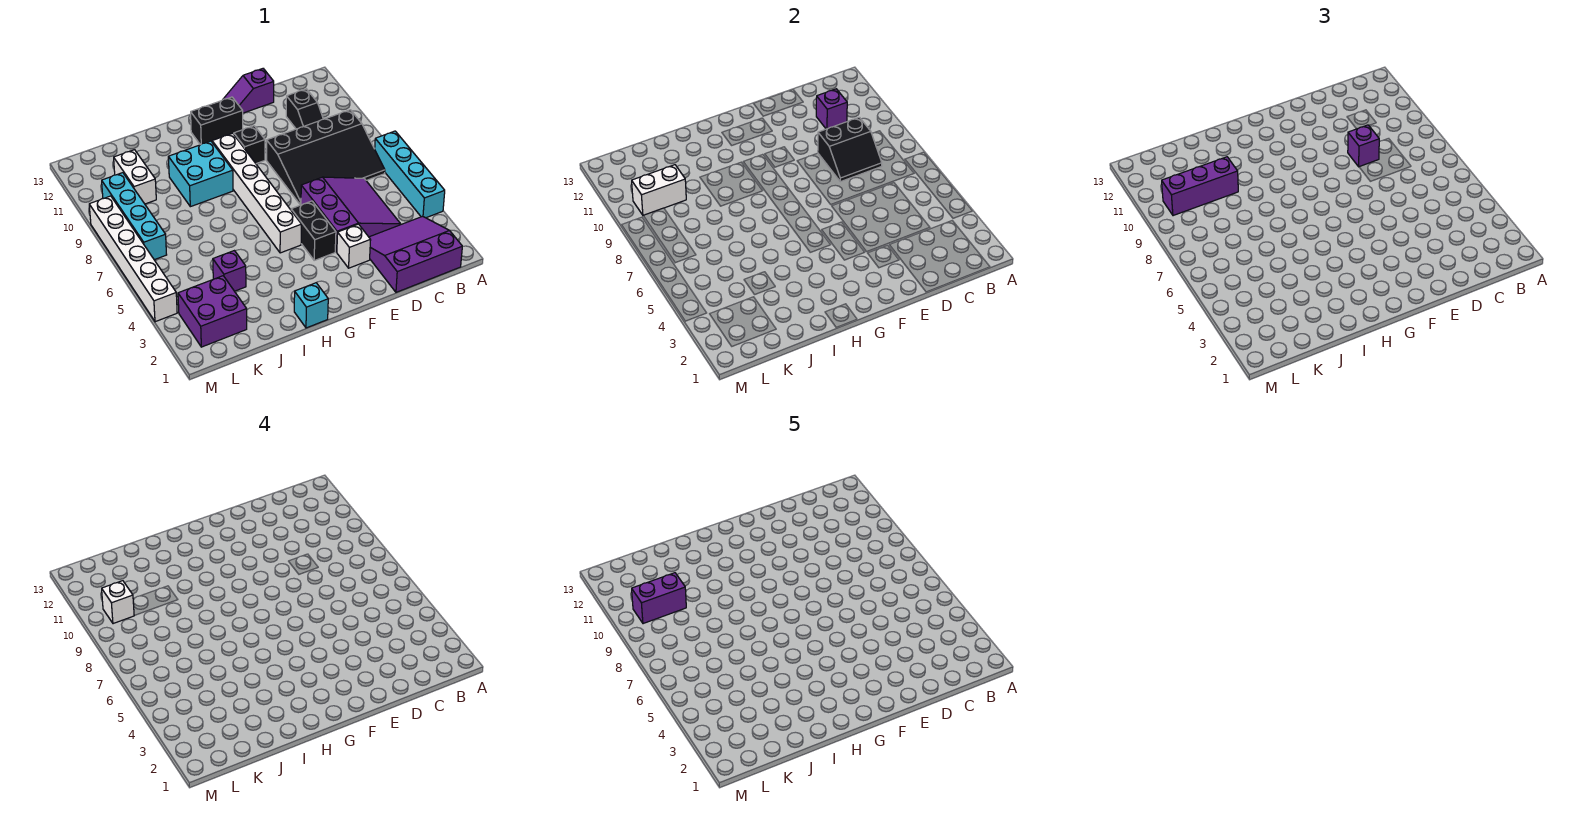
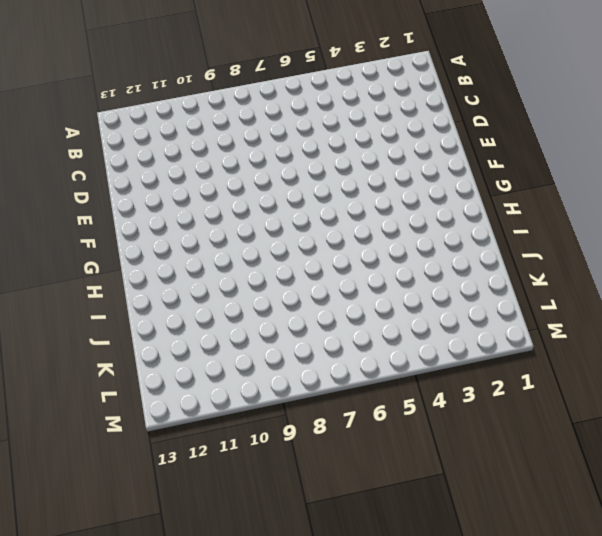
none -> cyan brick A4:A7 level 1
none -> purple slope B1:D3 level 1 top 1
none -> black slope B7:E9 level 1 top 9

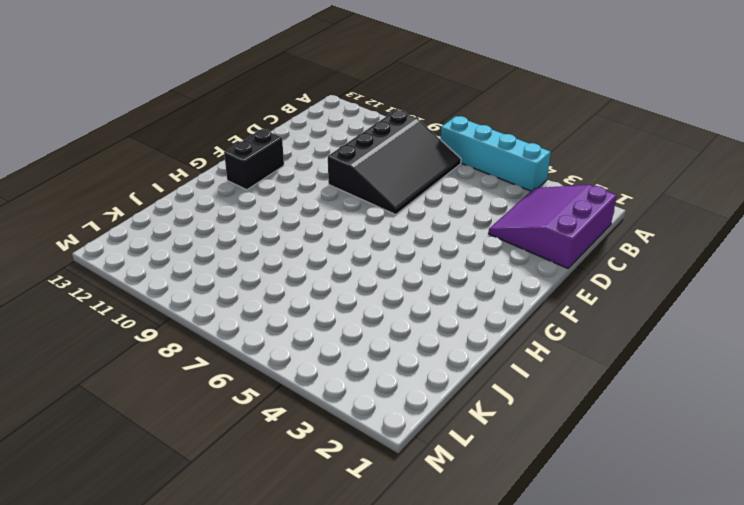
none -> purple slope C4:E6 level 1 top E
none -> black slope C10:C11 level 1 top 11
none -> purple slope D13:E13 level 1 top D

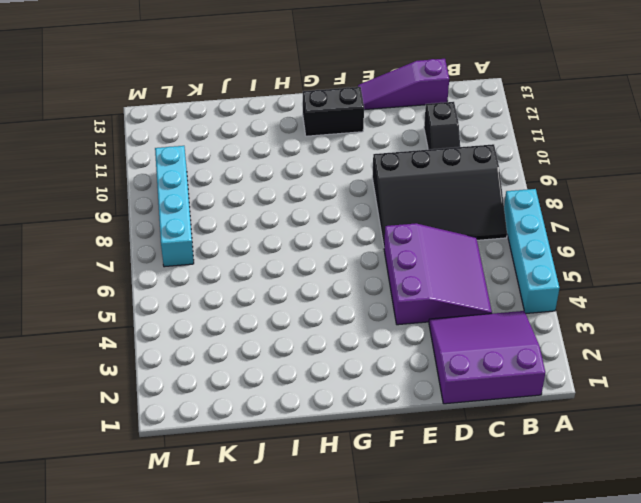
purple slope C13:E13 level 1 top C -> purple slope D13:E13 level 1 top D
none -> white brick E3 level 1
none -> black brick F4:F5 level 1
none -> black brick F10 level 1

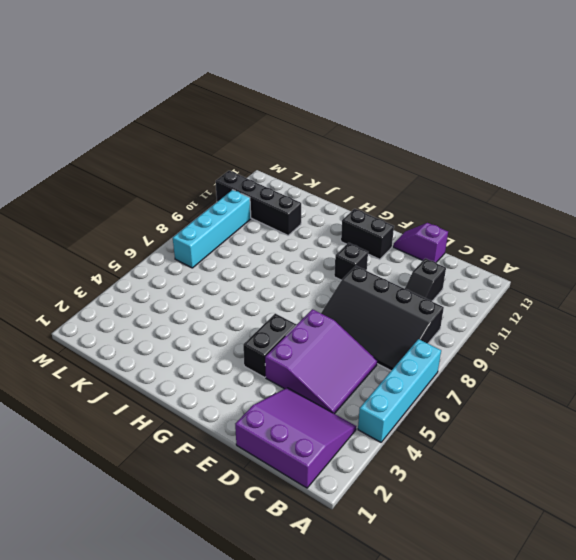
black brick J11:M11 level 1 -> white brick K10:K11 level 1
none -> white brick E3 level 1
none -> white brick G5:G10 level 1
none -> cyan brick H1 level 1

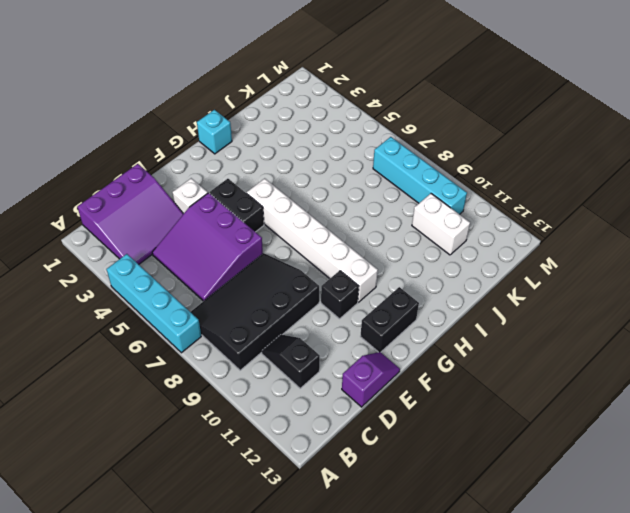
none -> cyan brick H9:I10 level 1
none -> purple brick J4 level 1
none -> purple brick K2:L3 level 1

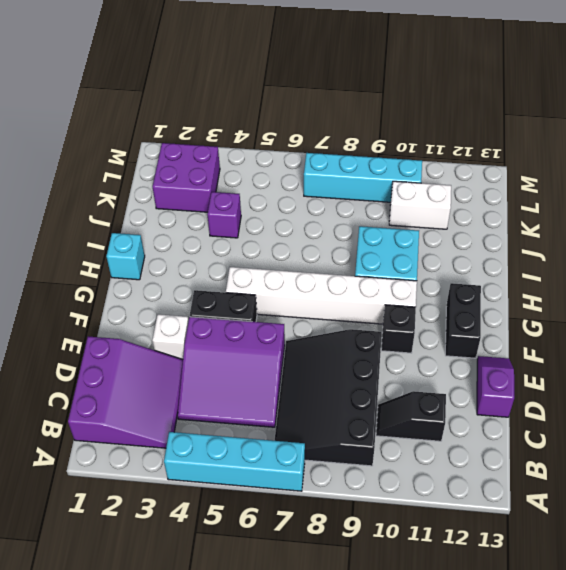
none -> white brick M4:M9 level 1
none -> black slope C8:D9 level 2 top 9
none -> purple brick C11 level 2

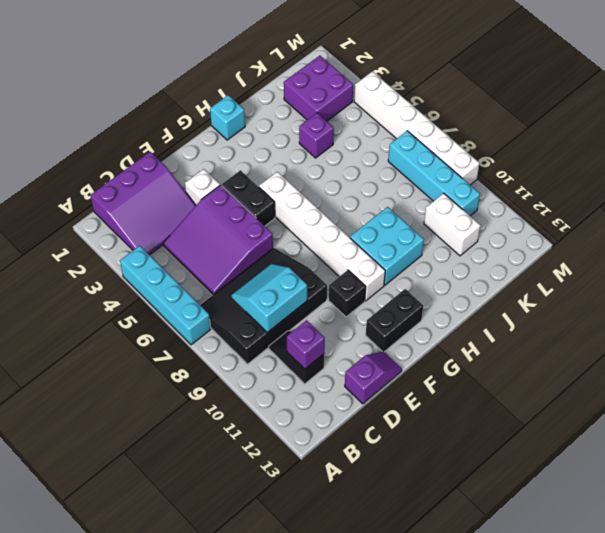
cyan slope C8:D9 level 2 top 9 -> black slope C8:D9 level 2 top 9
none -> white brick K10:L10 level 2
none -> purple brick D9 level 3
none -> purple brick J10:L10 level 3

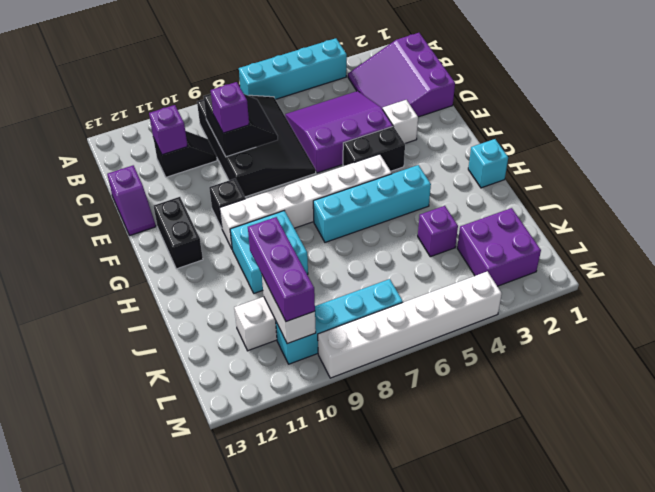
cyan brick H4:H7 level 1 -> none
none -> white brick L10 level 4
none -> purple brick K10:L10 level 5

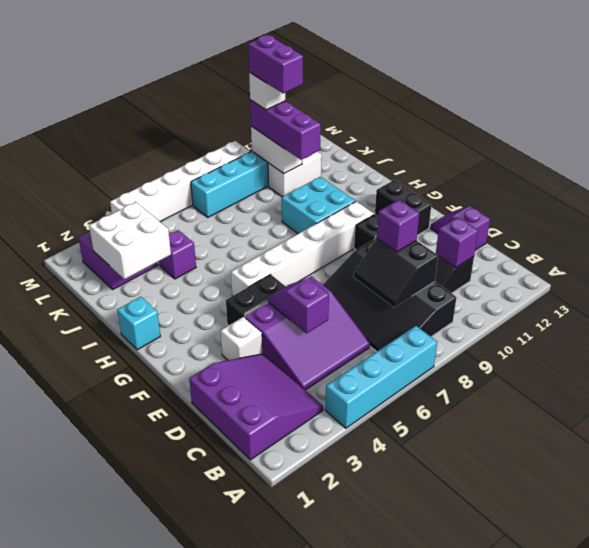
purple slope D5:E5 level 2 top D -> none
white brick J2:K3 level 2 -> none

